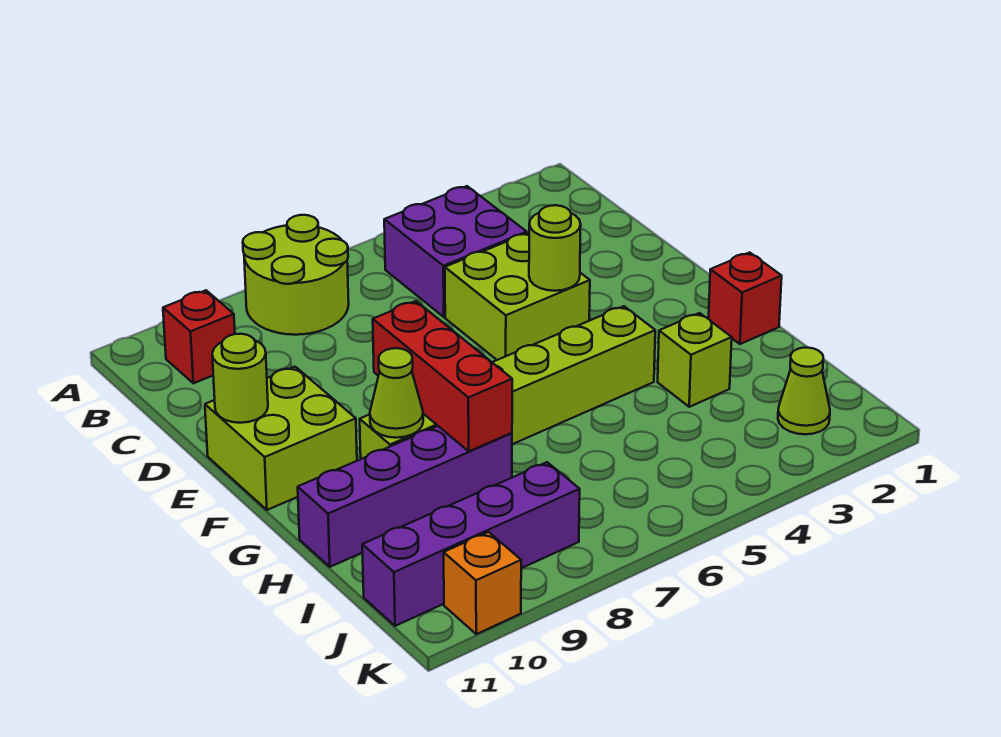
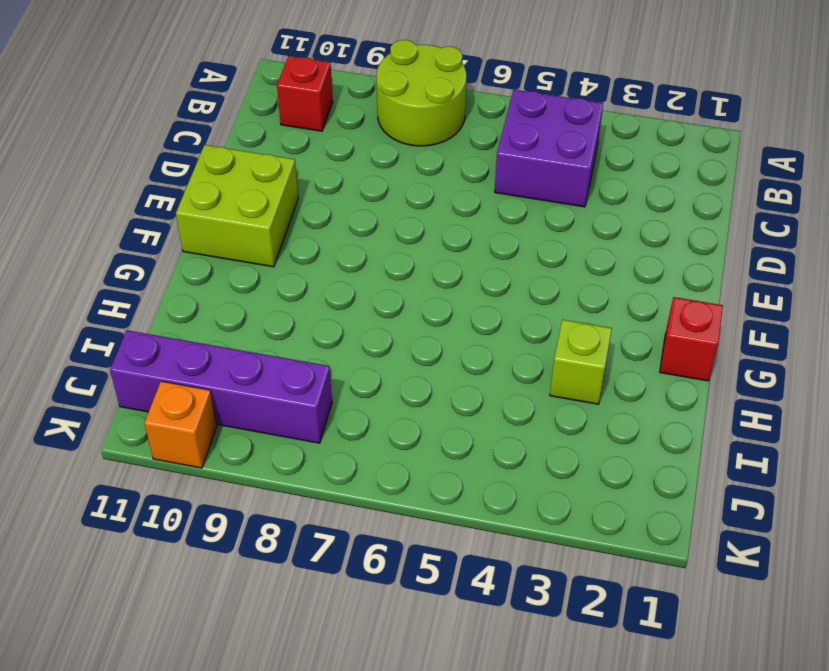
none -> lime brick D4:E5 level 1
none -> lime brick G4:G9 level 1
none -> purple brick H8:H11 level 1

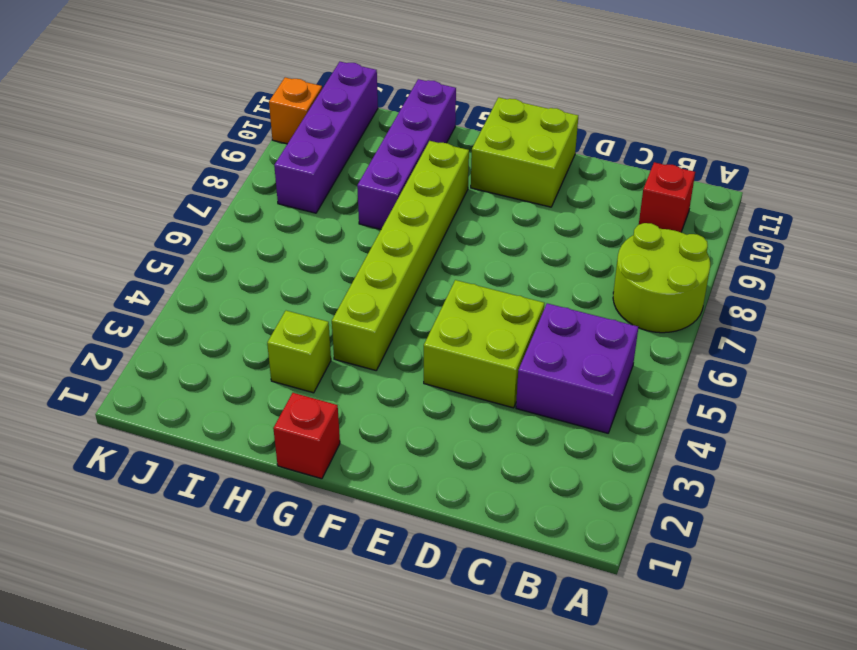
none -> lime cone J2 level 1
none -> lime round brick E4 level 2
none -> lime round brick E11 level 2

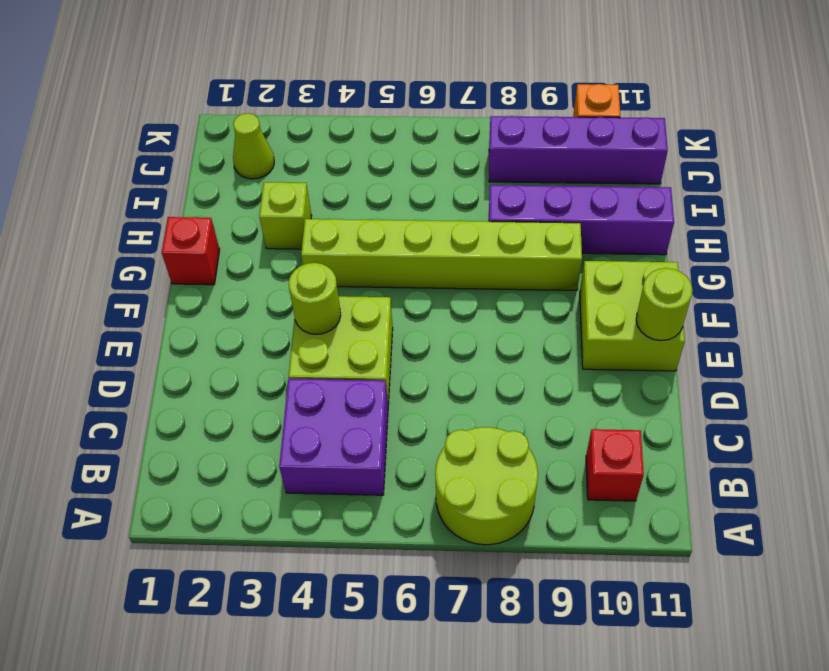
none -> red brick F8:H8 level 2
none -> lime cone G9 level 2

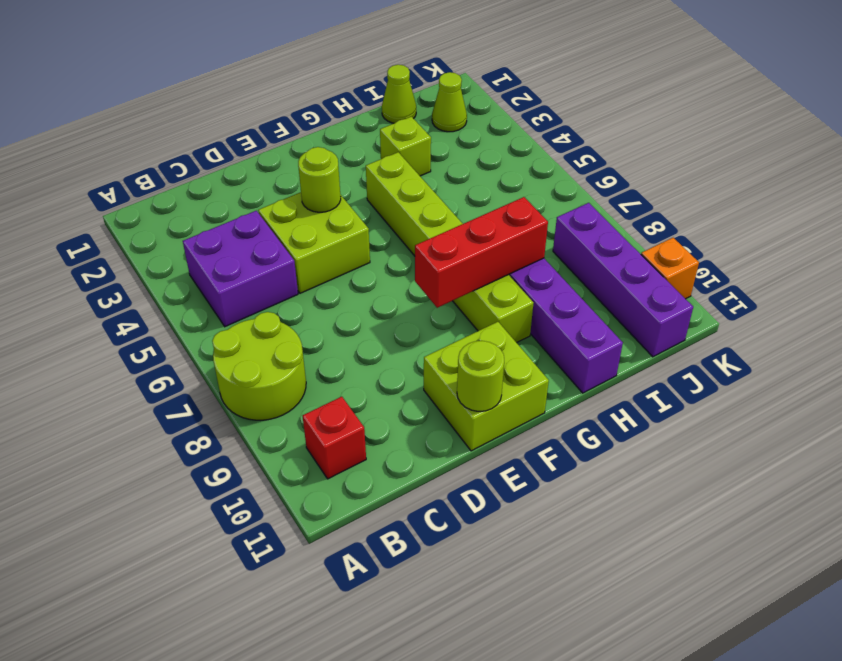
lime cone I1 level 1 -> lime cone G9 level 2
none -> red brick G1 level 1

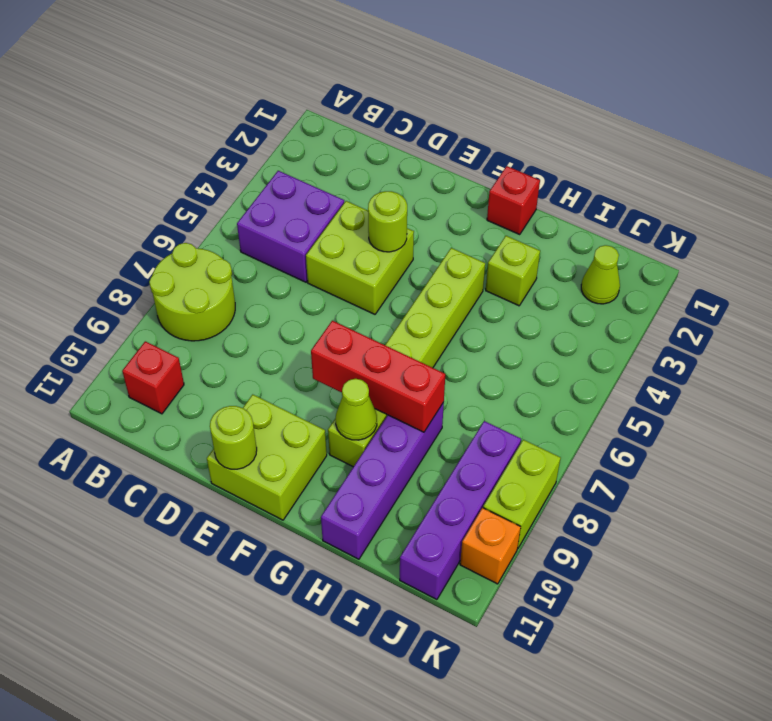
lime brick K8:K9 level 1 -> none

